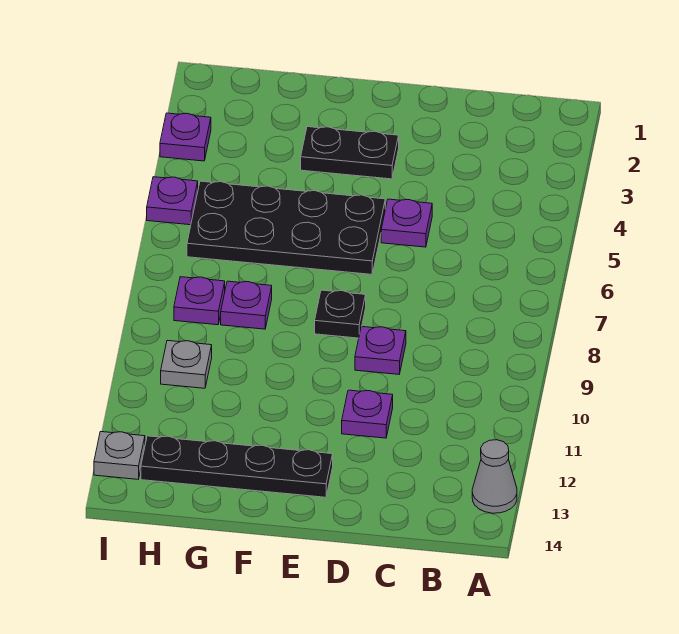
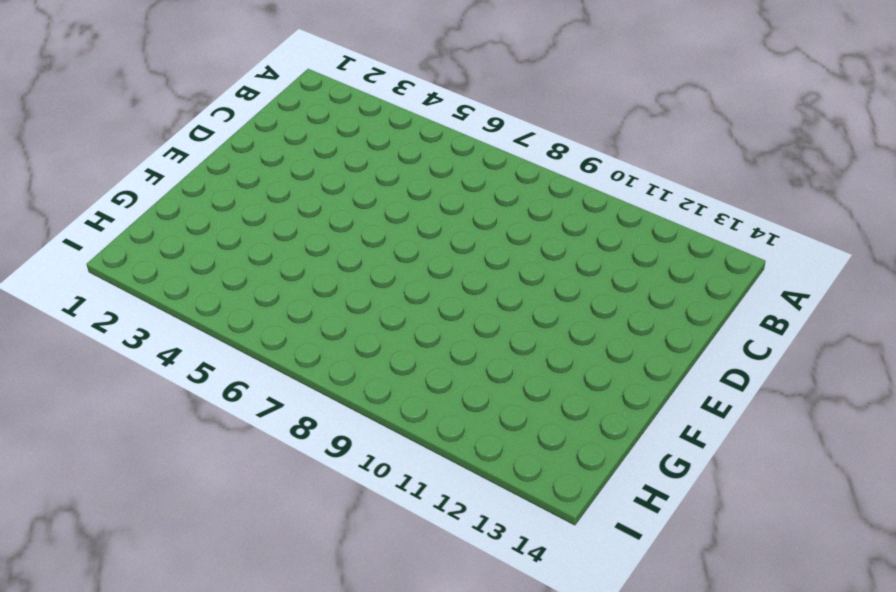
none -> grey cone A13 level 1
none -> purple plate D5 level 1
none -> purple plate D9 level 1

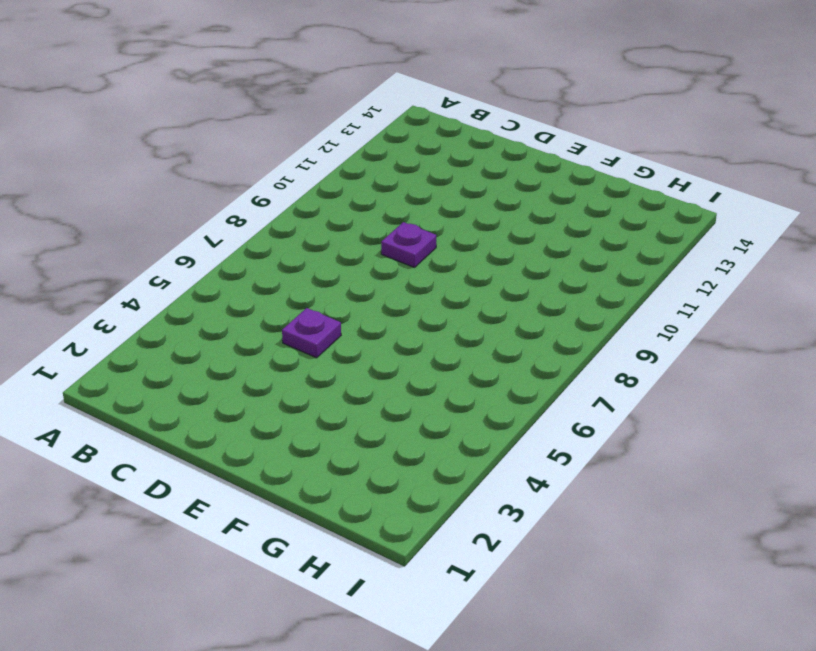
none -> grey cone A13 level 1
none -> purple plate D11 level 1
none -> black plate E3:F3 level 1

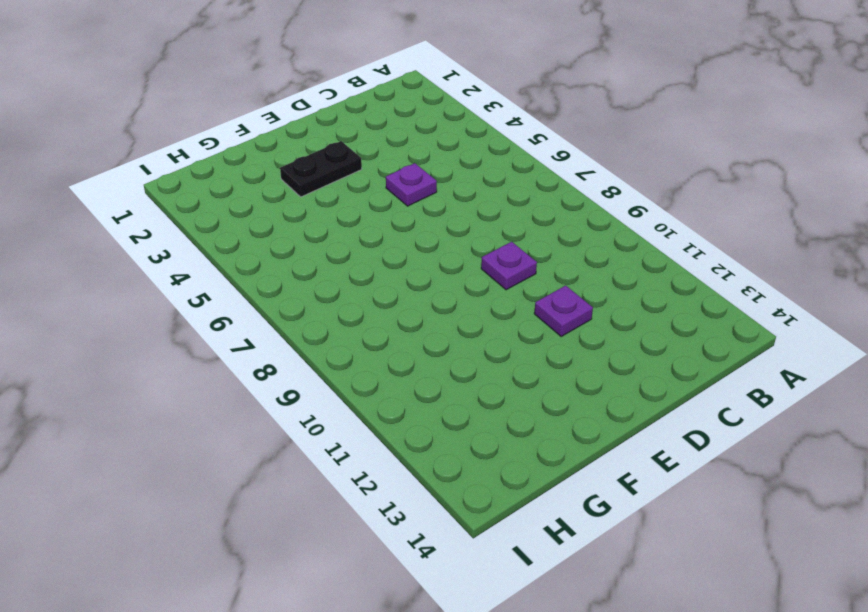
none -> grey cone A13 level 1
none -> black plate E5:H6 level 1
none -> black plate E8 level 1

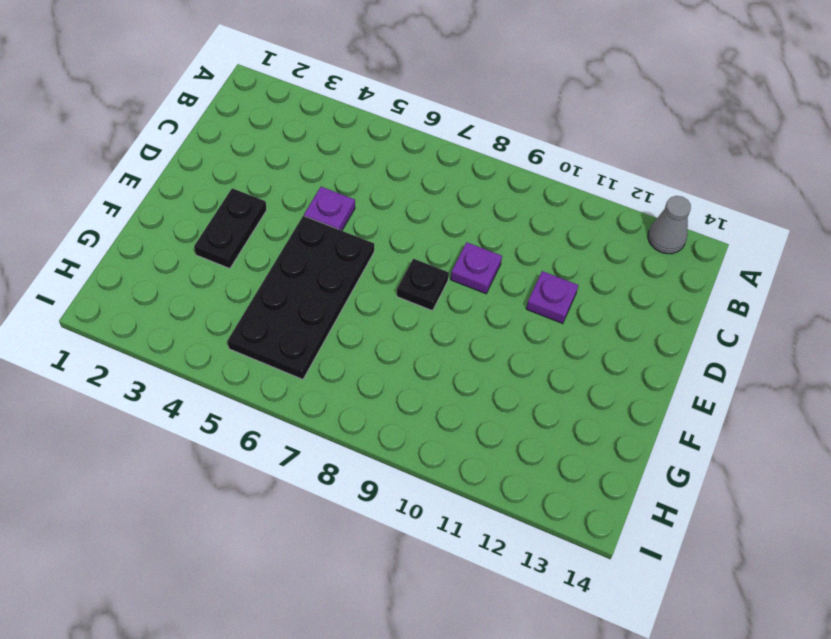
none -> black plate E13:H13 level 1
none -> purple plate G8 level 1
none -> purple plate H8 level 1

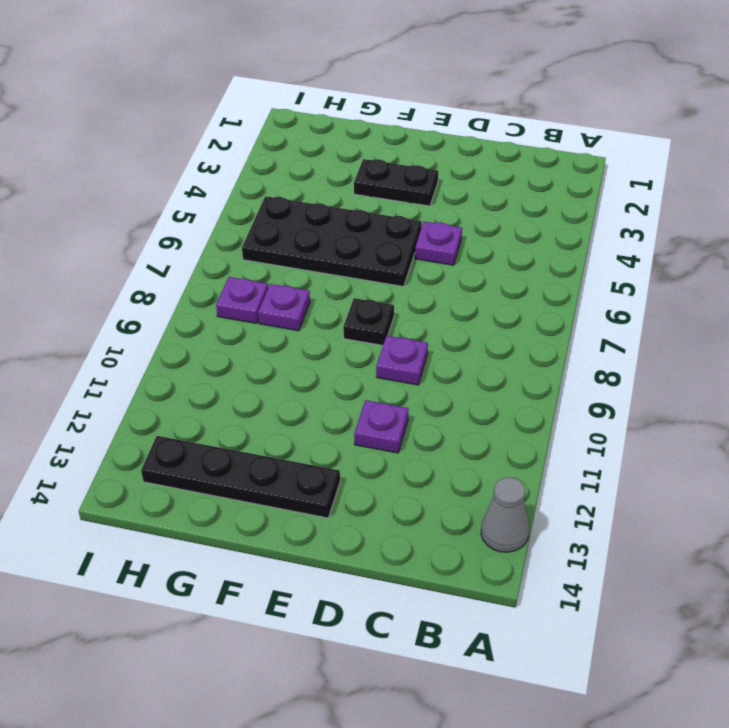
none -> grey plate H10 level 1
none -> purple plate I3 level 1
none -> purple plate I5 level 1

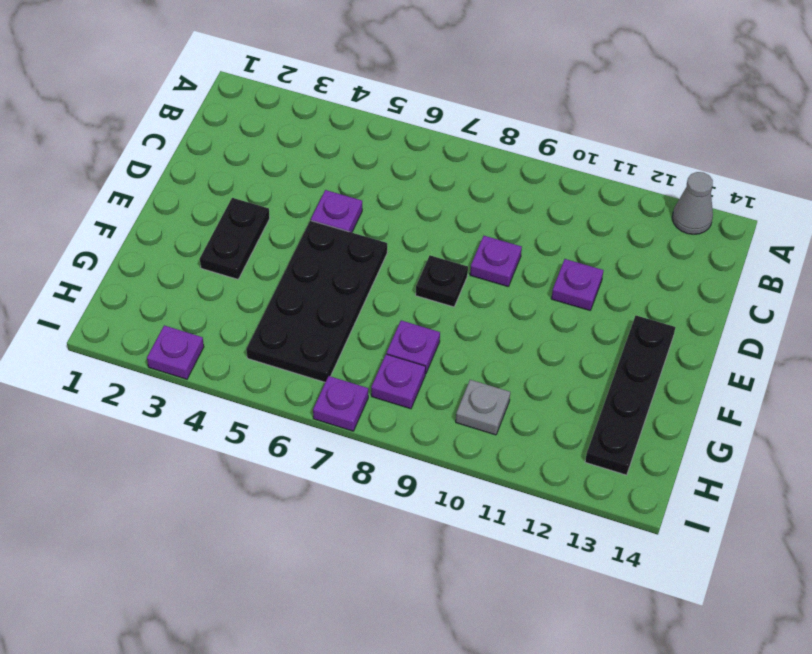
purple plate I7 level 1 -> purple plate I5 level 1
none -> grey plate I13 level 1

